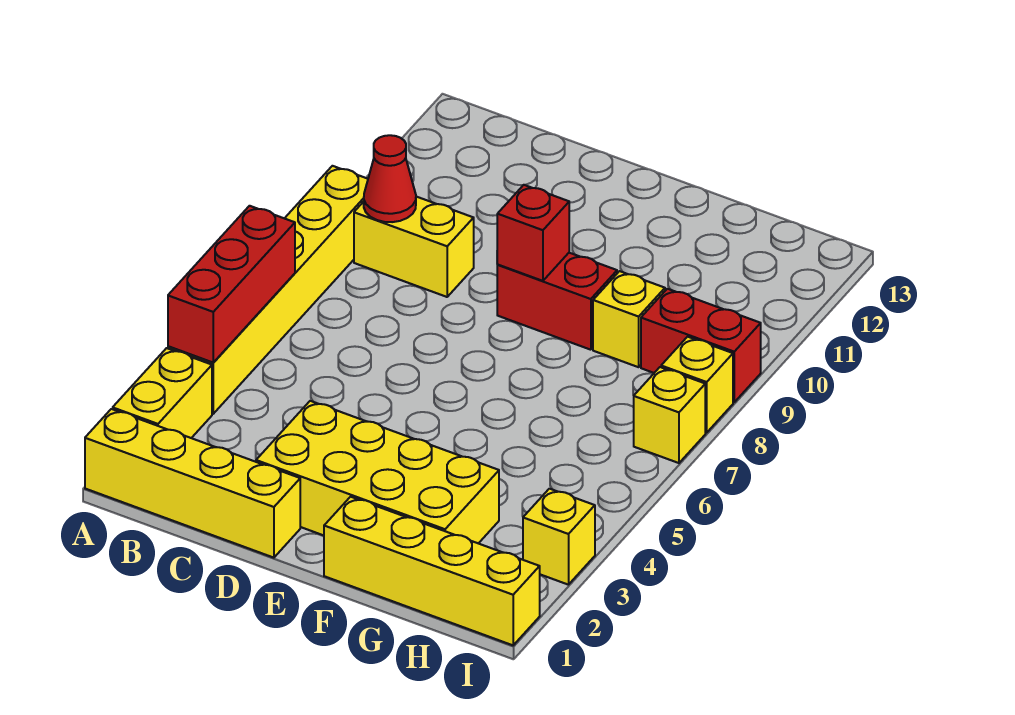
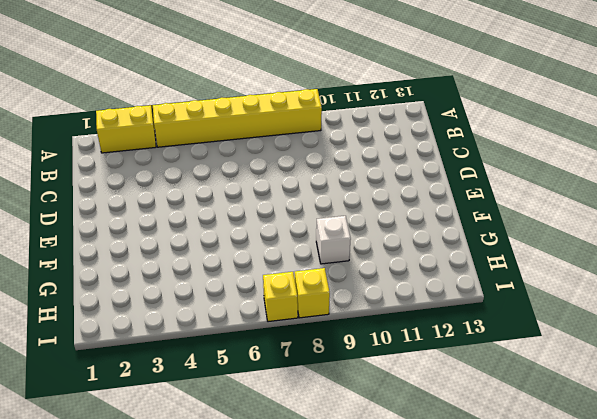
white brick G9 level 1 -> yellow brick G9 level 1
none -> yellow brick A1:D1 level 1
none -> yellow brick B9:C9 level 1
none -> yellow brick D2:G3 level 1

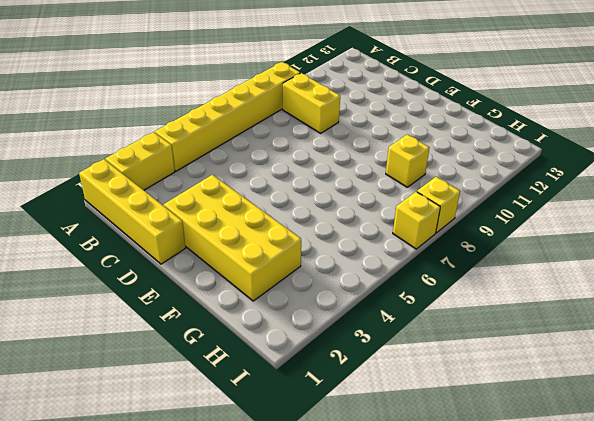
none -> red brick E9:F9 level 1
none -> yellow brick F1:I1 level 1
none -> red brick H9:I9 level 1

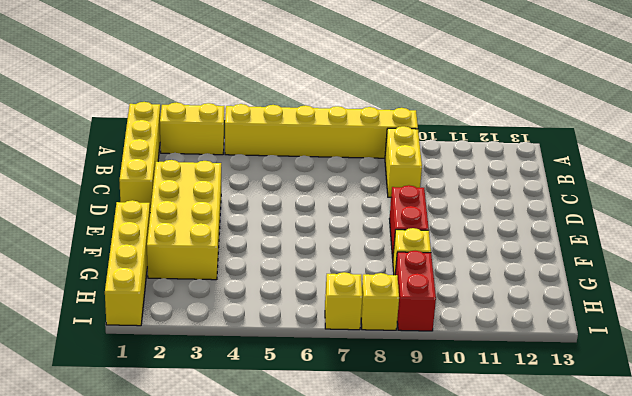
none -> yellow brick I3 level 1
none -> red brick A4:A6 level 2
none -> red cone B9 level 2

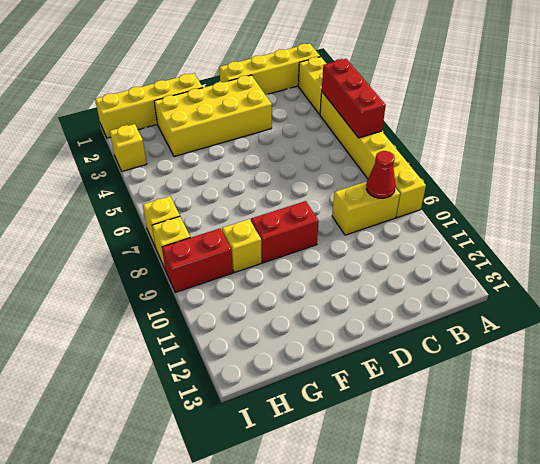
none -> red brick E9 level 2

